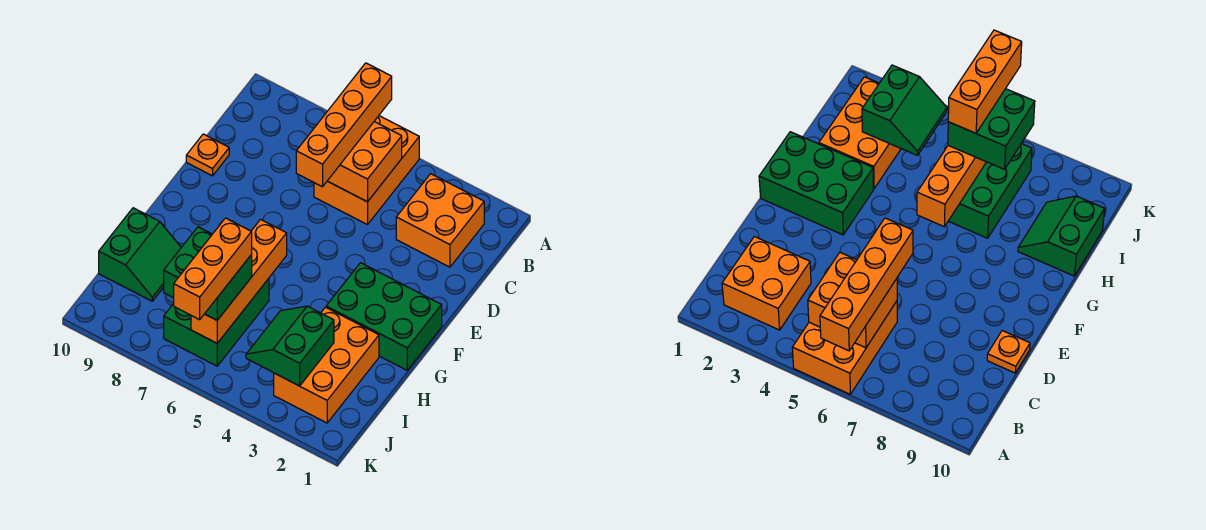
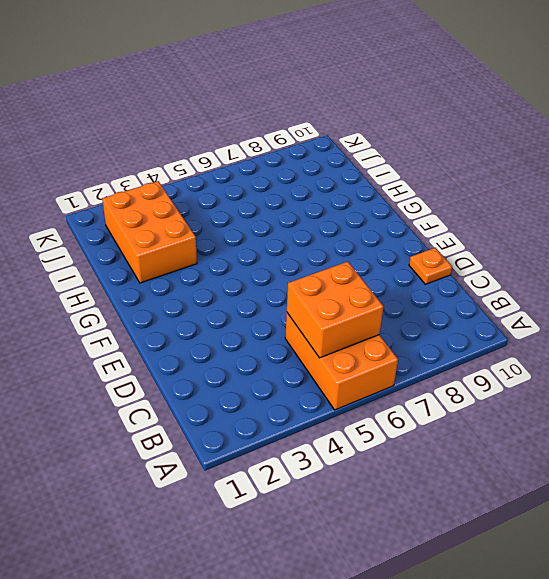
none -> orange brick B2:C3 level 1
none -> green brick F1:G3 level 1
none -> green brick H6:J7 level 1

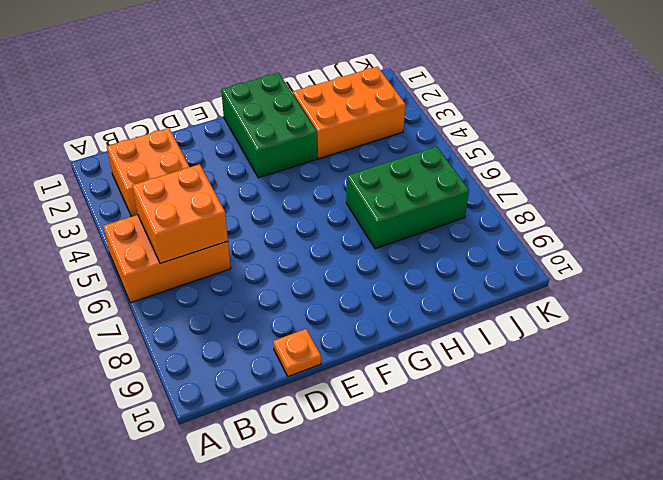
none -> green slope H9:I10 level 1 top 10
none -> orange brick G6:J6 level 2
none -> green slope I3:J4 level 2 top 3

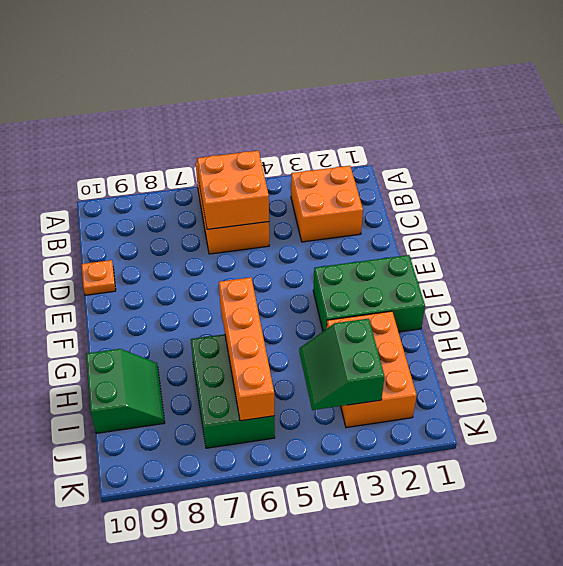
none -> orange brick A6:D6 level 3
none -> green brick I6:J7 level 3
none -> orange brick I6:K6 level 4

